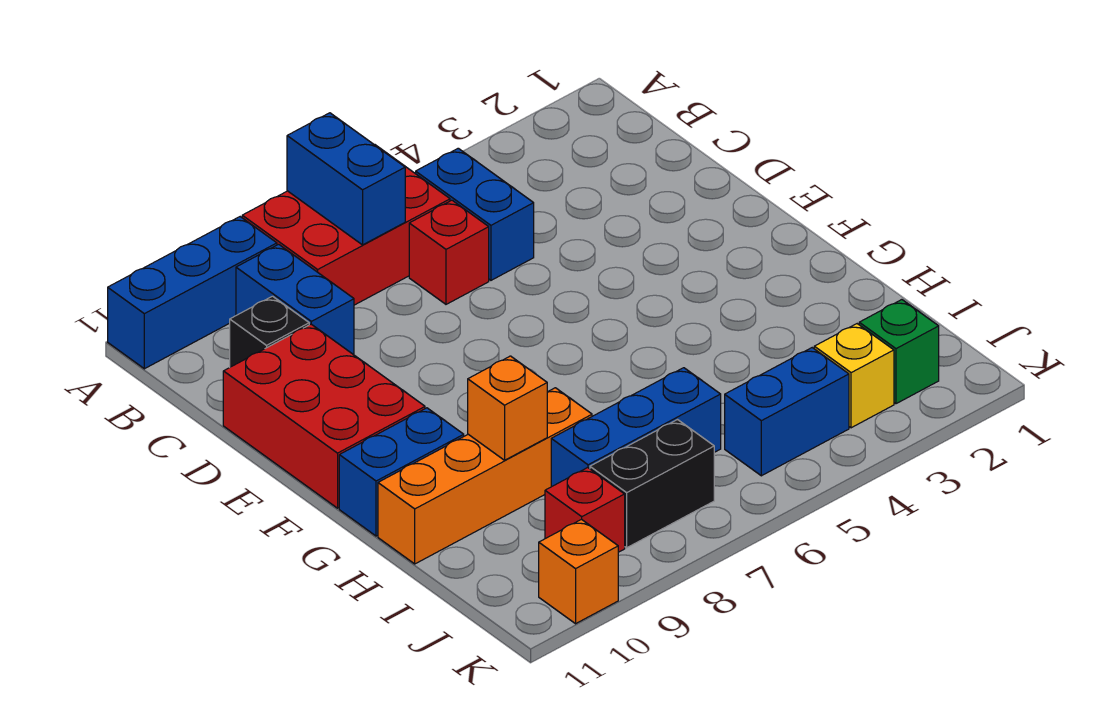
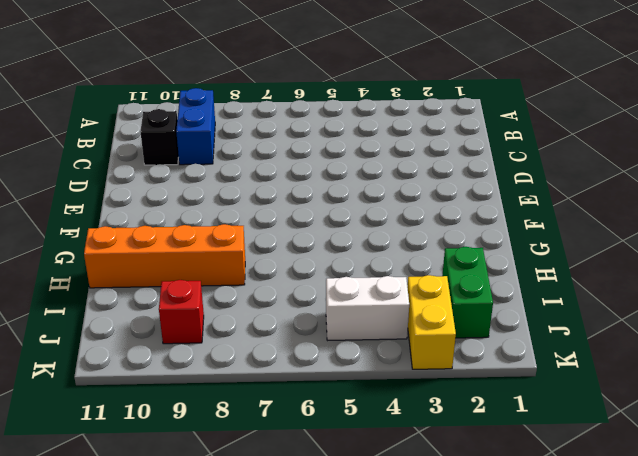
green brick I2:J2 level 1 -> green brick J2 level 1
yellow brick J3:K3 level 1 -> yellow brick J3 level 1
white brick J4:J5 level 1 -> blue brick J4:J5 level 1
none -> red brick A6:B8 level 1
none -> blue brick A9:A11 level 1
none -> blue brick B5:C5 level 1

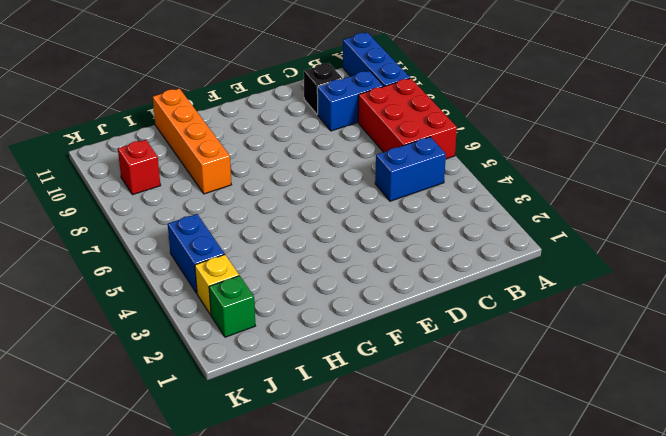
none -> red brick C6 level 1
none -> red brick D10:F11 level 1
none -> blue brick G10:G11 level 1

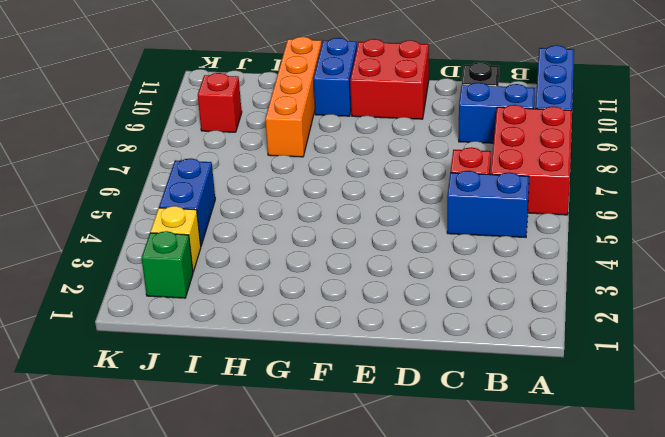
red brick E10:F11 level 1 -> red brick D10:F11 level 1
none -> blue brick I6:I8 level 1
none -> black brick J7:J8 level 1
none -> orange brick K10 level 1

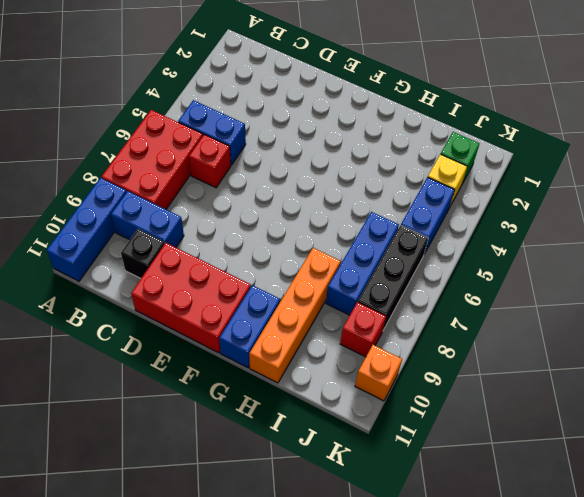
black brick J6:J8 level 1 -> black brick J7:J8 level 1
none -> blue brick A7:B7 level 2
none -> orange brick H9 level 2

